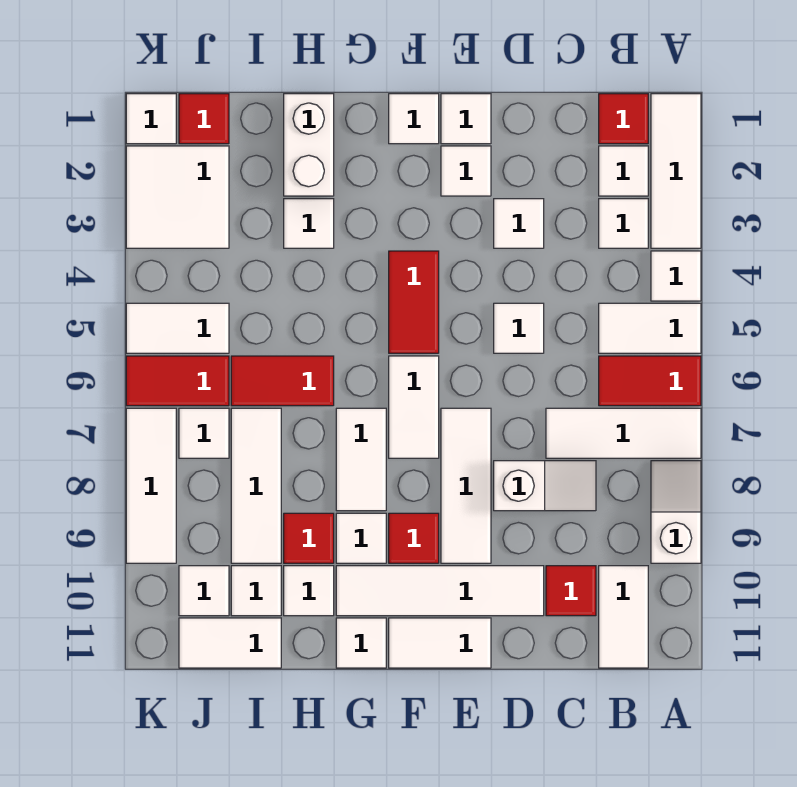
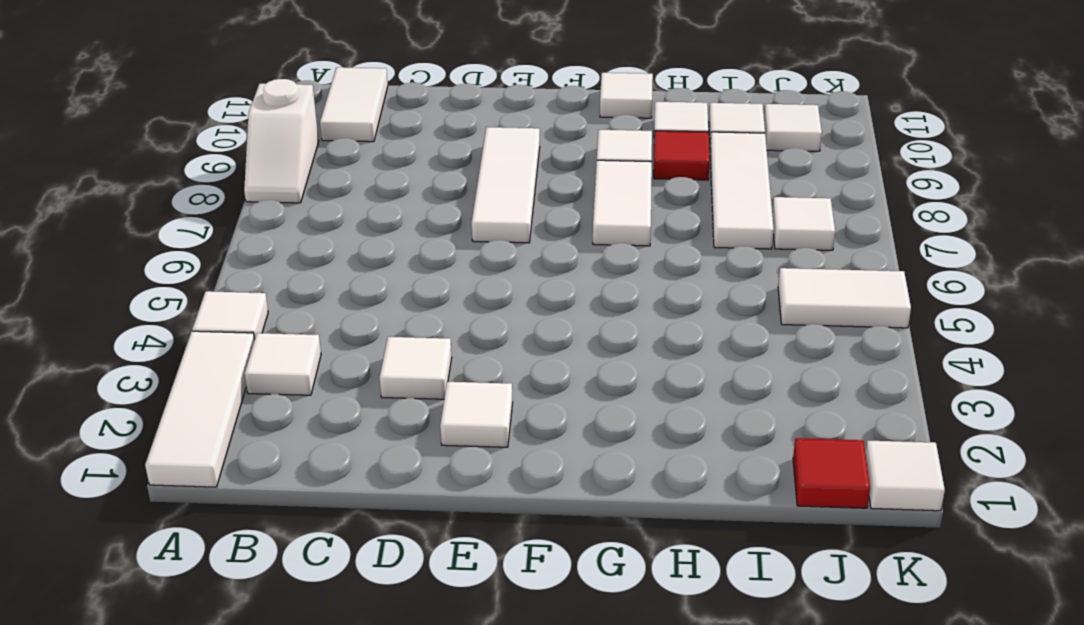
none -> white tile A5:B5 level 1
none -> red tile A6:B6 level 1
none -> white tile A7:C7 level 1
none -> red tile B1 level 1

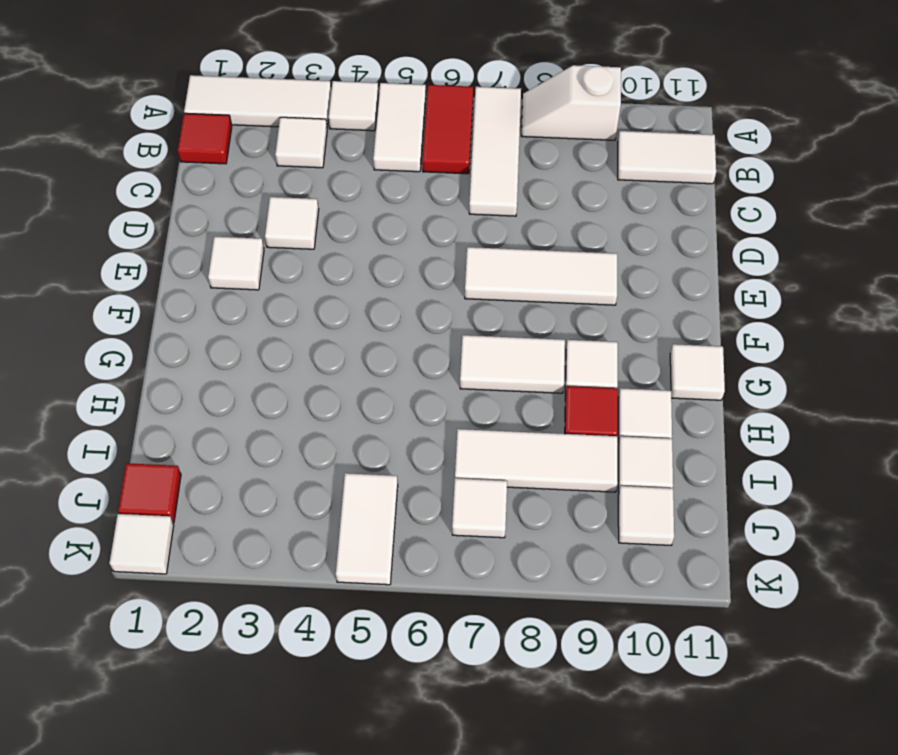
none -> white tile B2 level 1
none -> white slope C8:D8 level 1 top D
none -> red tile C10 level 1
none -> white tile D5 level 1

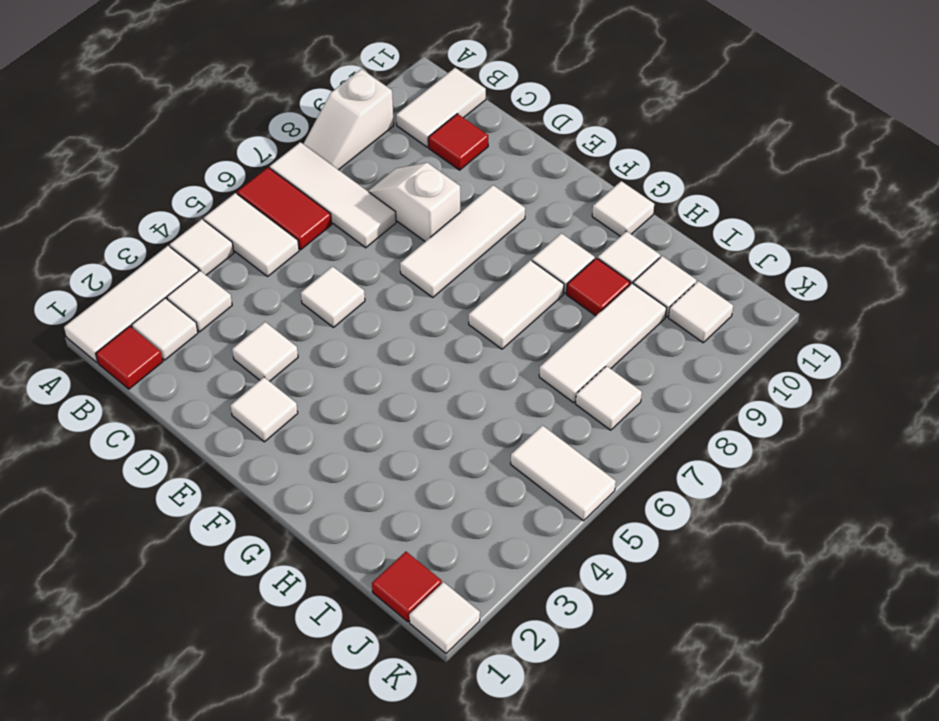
none -> white tile D10:G10 level 1
none -> white tile E1 level 1
none -> white tile E11:F11 level 1
none -> white tile F1 level 1

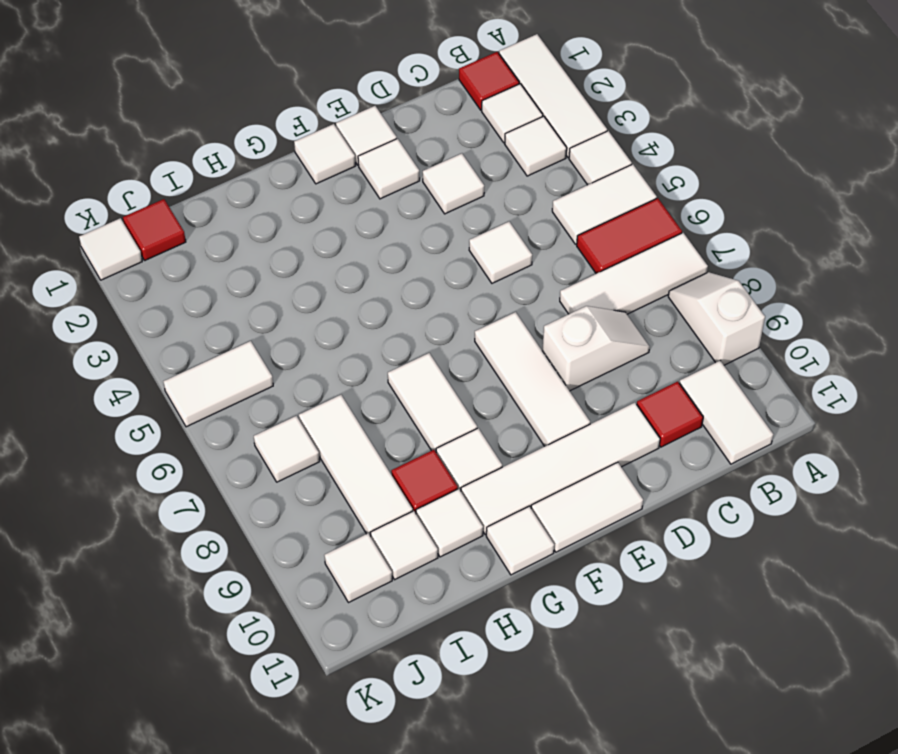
none -> red tile F4:F5 level 1
none -> white tile F6:F7 level 1
none -> red tile F9 level 1
none -> white brick H1:H2 level 1

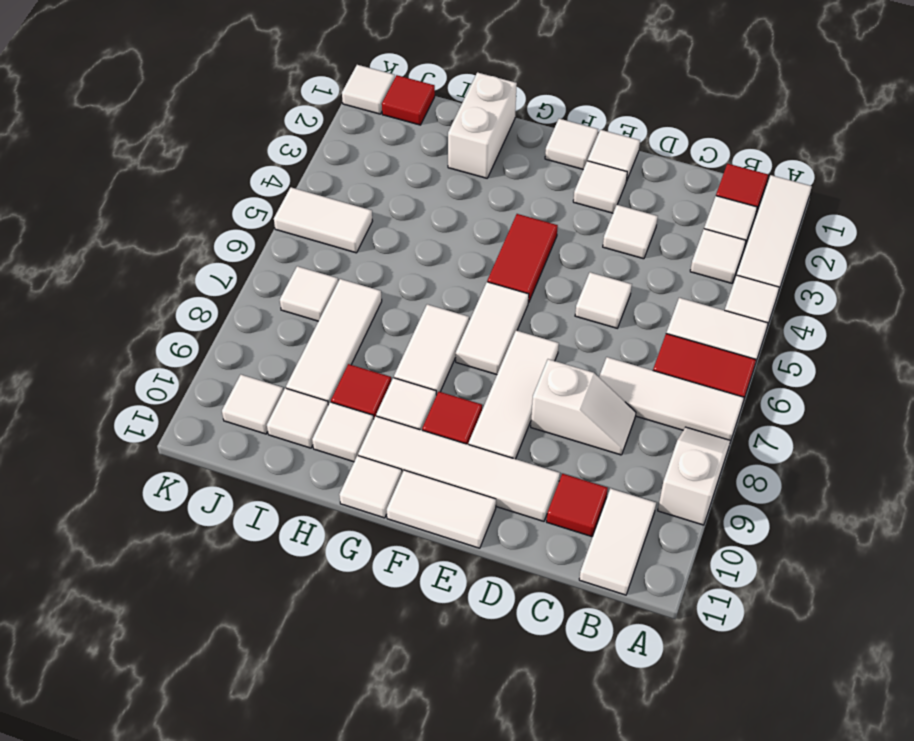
none -> white tile H3 level 1
none -> red tile H6:I6 level 1
none -> white tile I11:J11 level 1
none -> white tile J2:K3 level 1

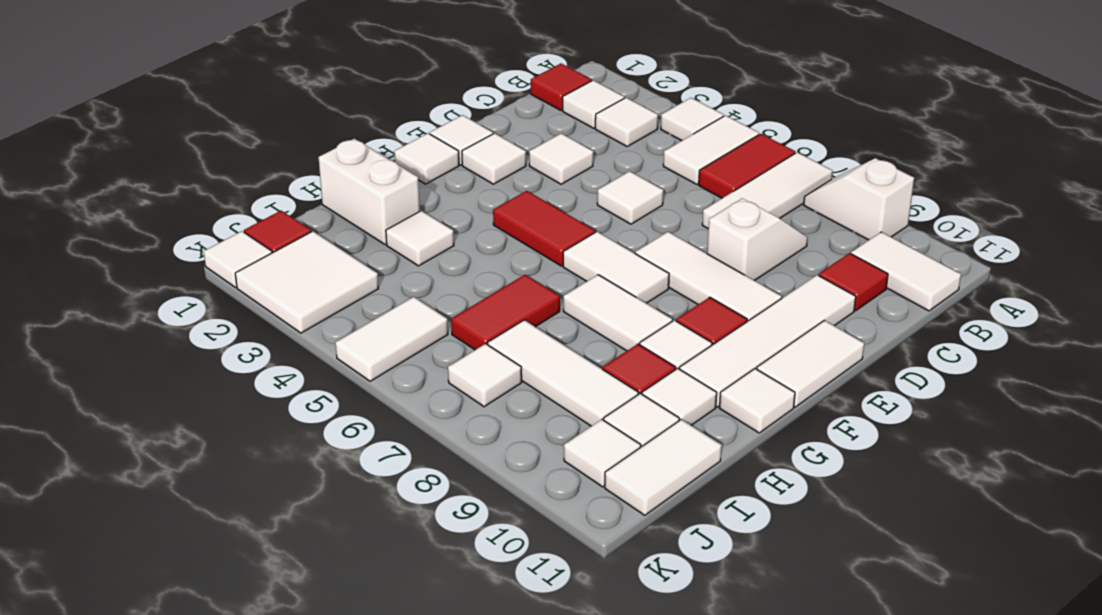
none -> white tile A1:A3 level 1
none -> red tile J6:K6 level 1
none -> white tile K7:K9 level 1

